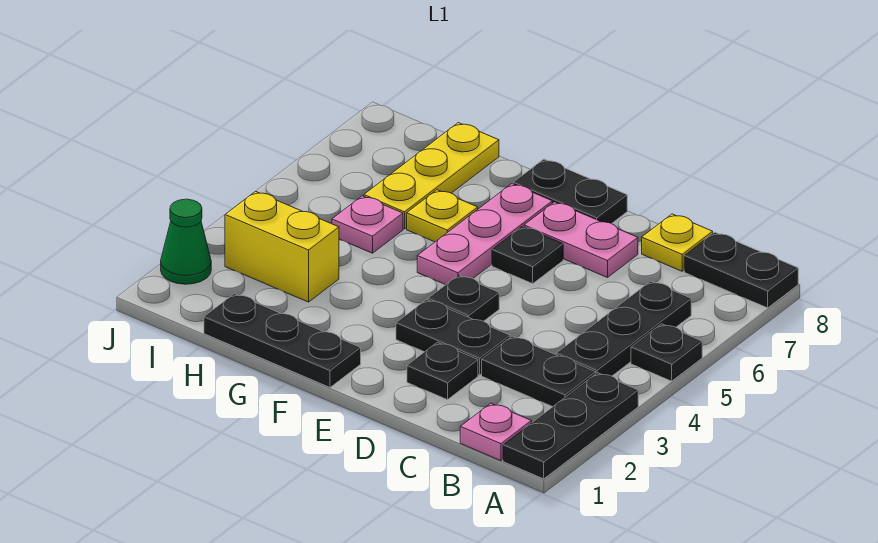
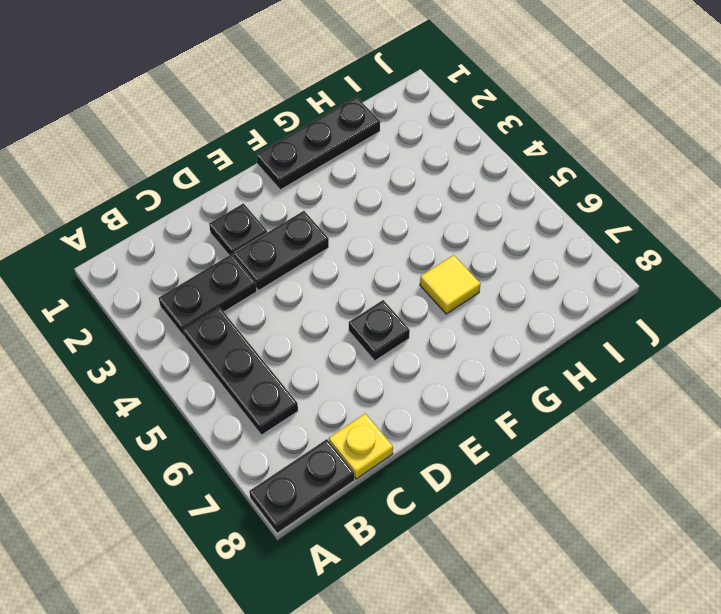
yellow tile G6 level 1 -> yellow plate G6 level 1
none -> black plate A1:A3 level 1
none -> black plate A5 level 1
none -> pink plate B1 level 1

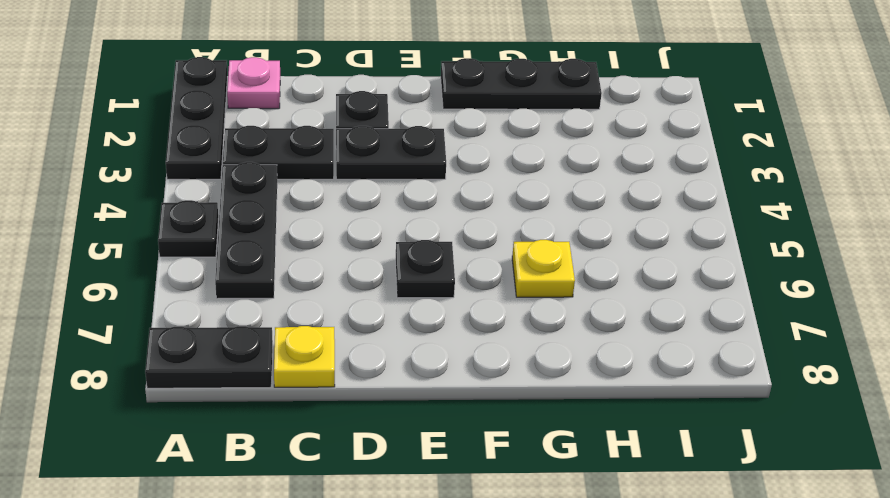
none -> pink plate D7:E7 level 1
none -> black plate E4 level 1
none -> black plate E8:F8 level 1

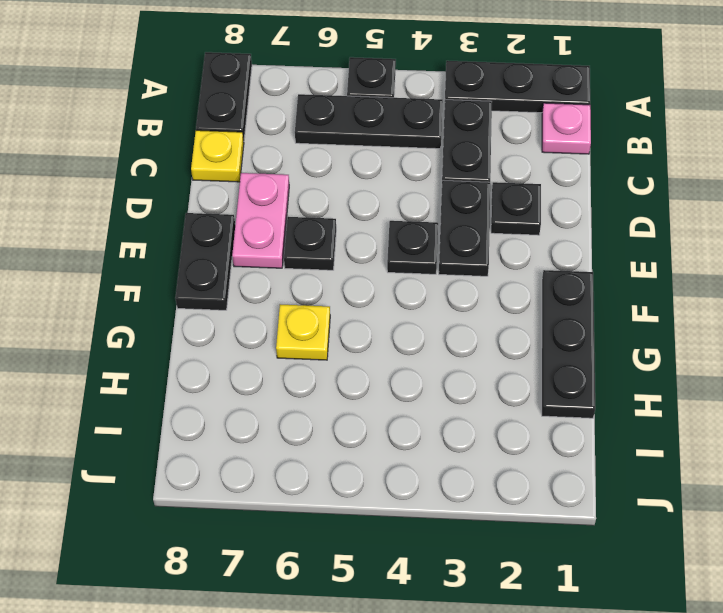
none -> pink plate F5:F7 level 1
none -> yellow brick H3:I3 level 1
none -> pink plate H5 level 1

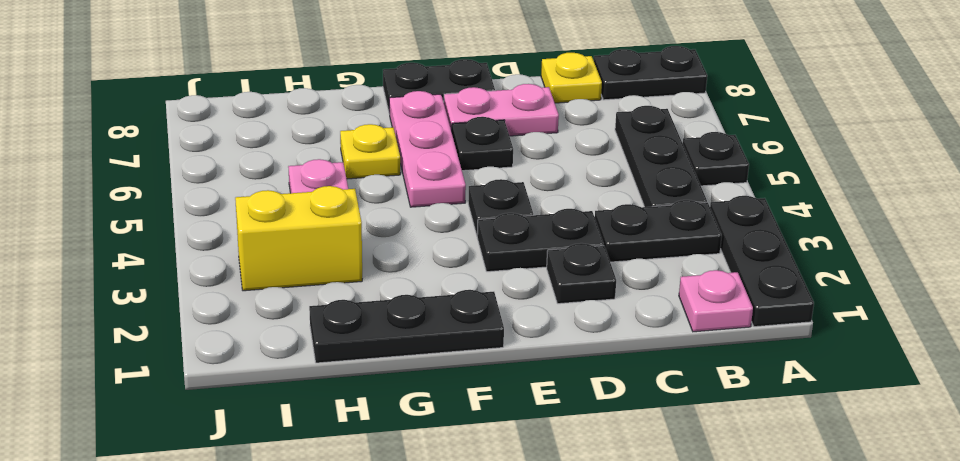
none -> yellow plate H6:H8 level 1
none -> green cone J2 level 1

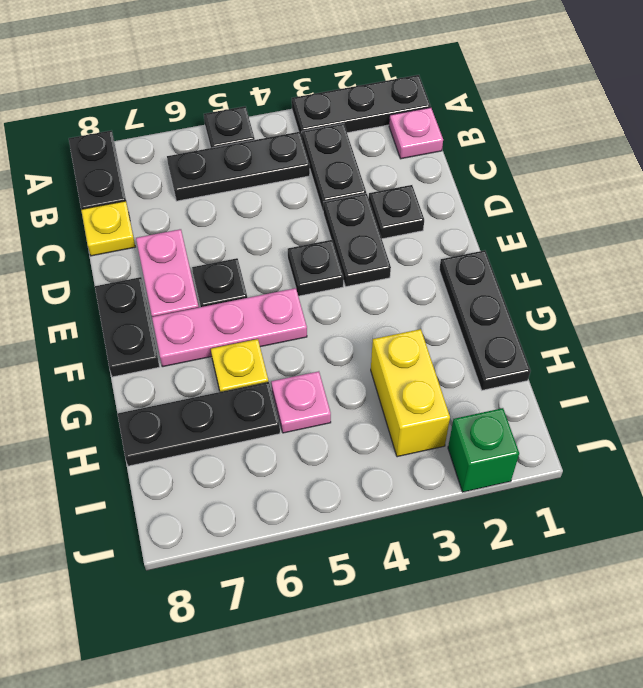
black plate H6:H8 level 1 -> yellow plate H6:H8 level 1
green brick J2 level 1 -> green cone J2 level 1

